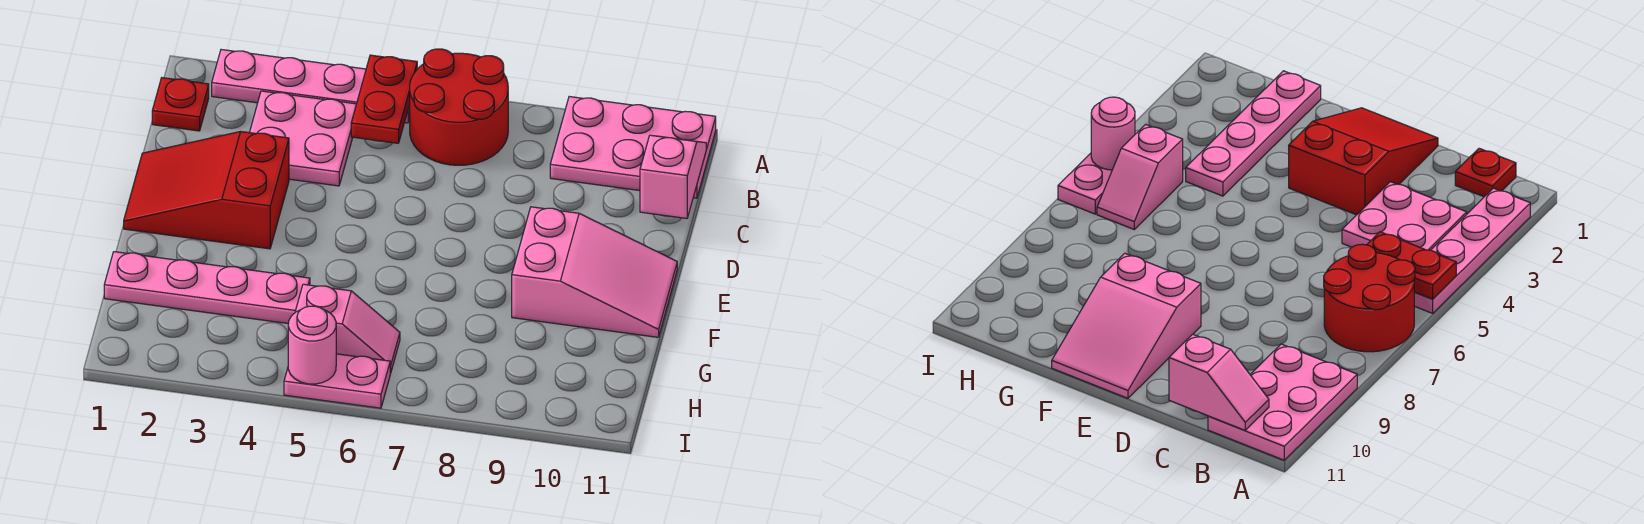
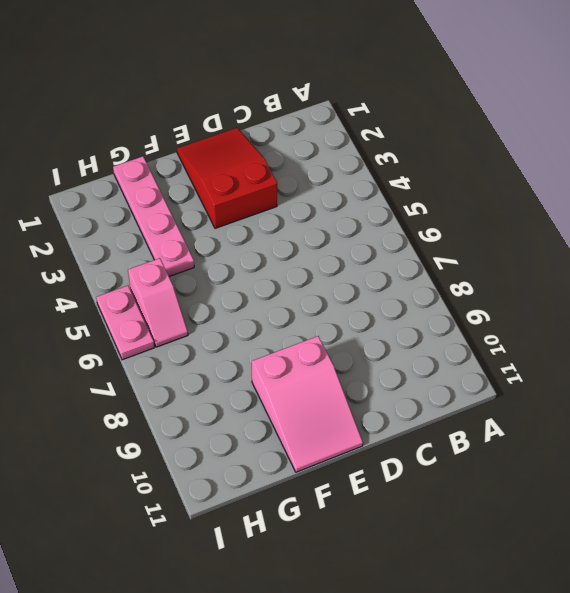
none -> pink plate A2:A5 level 1
none -> red round brick A6:B7 level 1
none -> pink plate A9:B11 level 1

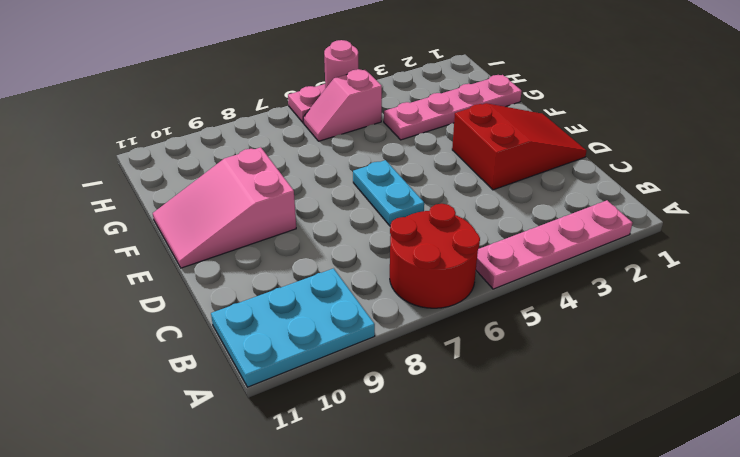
cyan plate A9:B11 level 1 -> pink plate A9:B11 level 1
cyan plate D6:E6 level 1 -> none
none -> red plate B1 level 1
none -> pink plate B3:C4 level 1
none -> red plate A5:B5 level 2

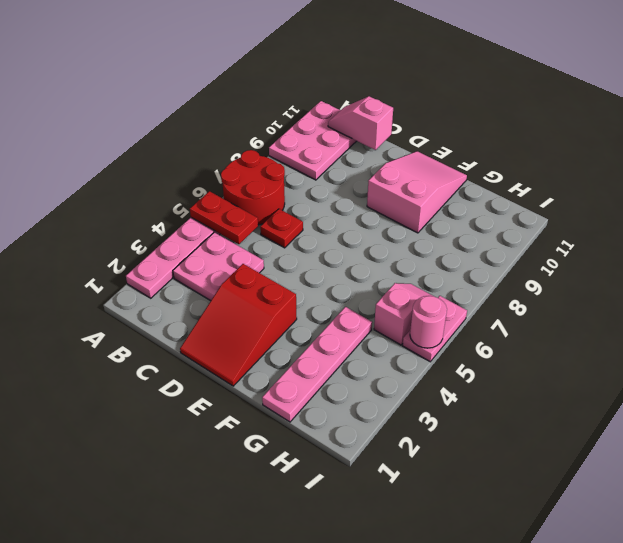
red plate C6 level 1 -> red plate B1 level 1

